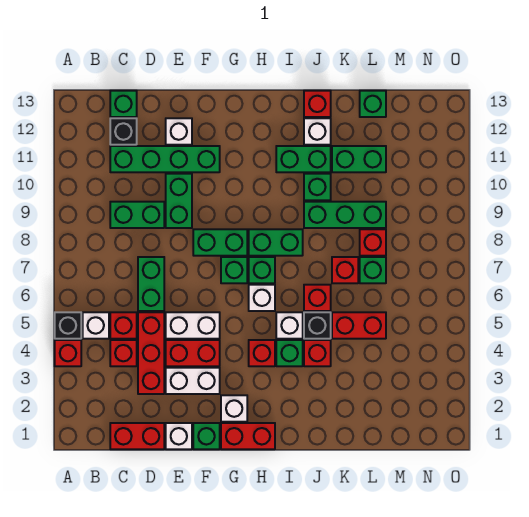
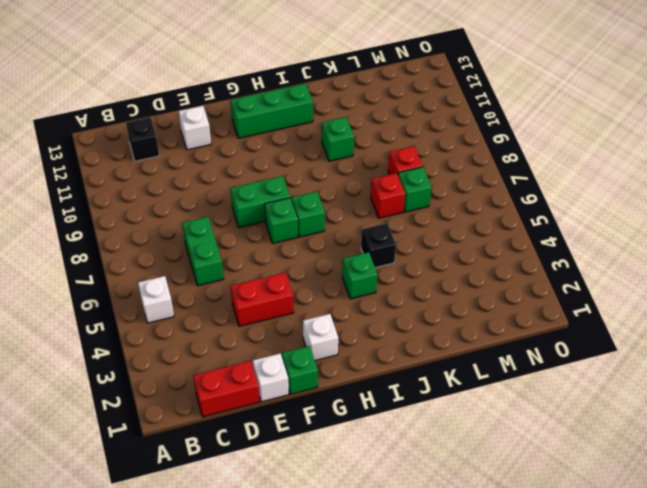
green brick G12:I12 level 1 -> green brick J9:L9 level 1
none -> red brick A4 level 1
none -> black brick A5 level 1
none -> red brick C4 level 1
none -> red brick C5 level 1

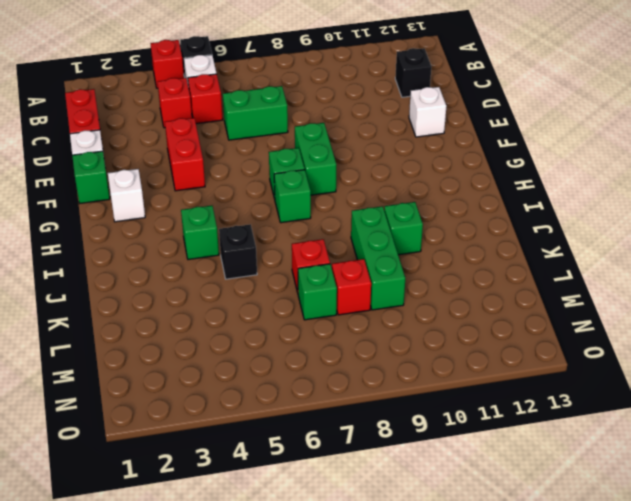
none -> green brick C9:D9 level 1
none -> green brick C11:F11 level 1
none -> green brick C13 level 1
none -> red brick D3:D5 level 1

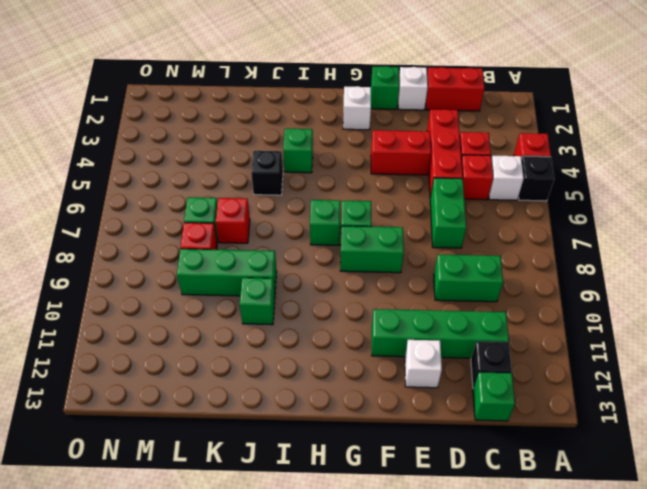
none -> white brick E3:F3 level 1
none -> white brick E5:F5 level 1
none -> green brick E9:E10 level 1
none -> red brick G1:H1 level 1

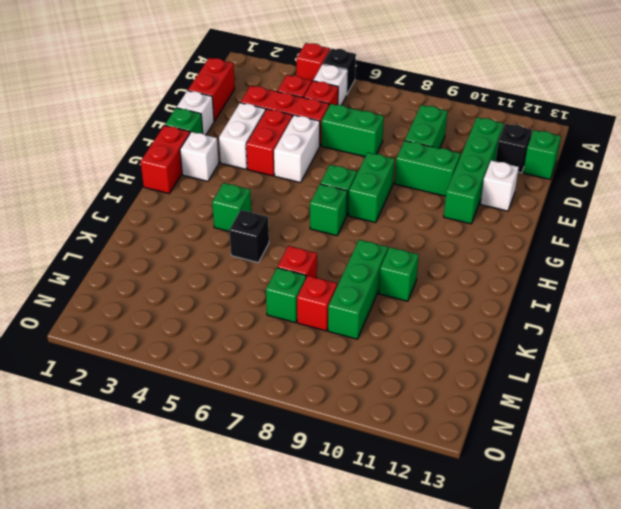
none -> red brick H4 level 1
none -> white brick H6 level 1
none -> green brick H8:I8 level 1
none -> white brick I5 level 1

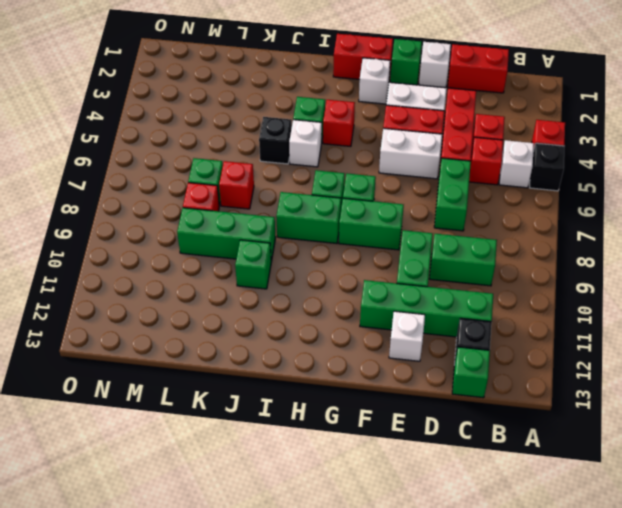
none -> white brick H6 level 1
none -> green brick I11:J11 level 1
none -> red brick J4 level 1
none -> red brick J6 level 1

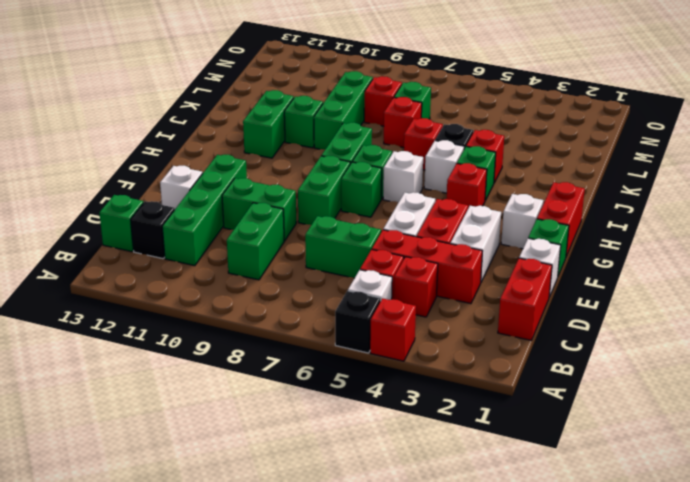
none -> white brick J12 level 1
none -> red brick J13 level 1
none -> red brick K5:L5 level 1
none -> green brick K11:L11 level 1

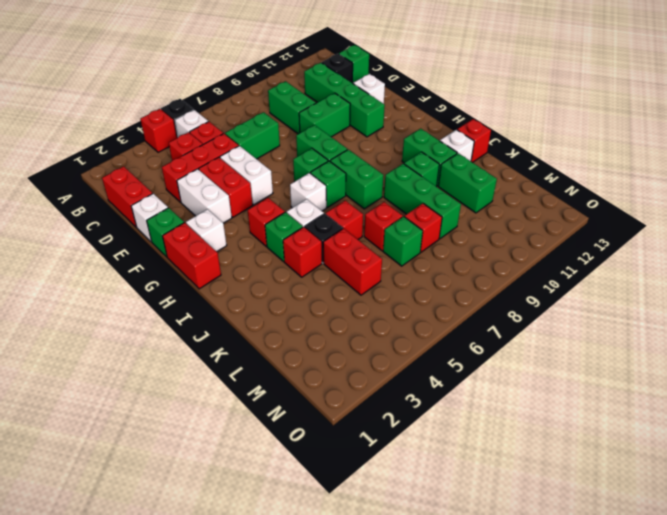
none -> green brick L13 level 1

